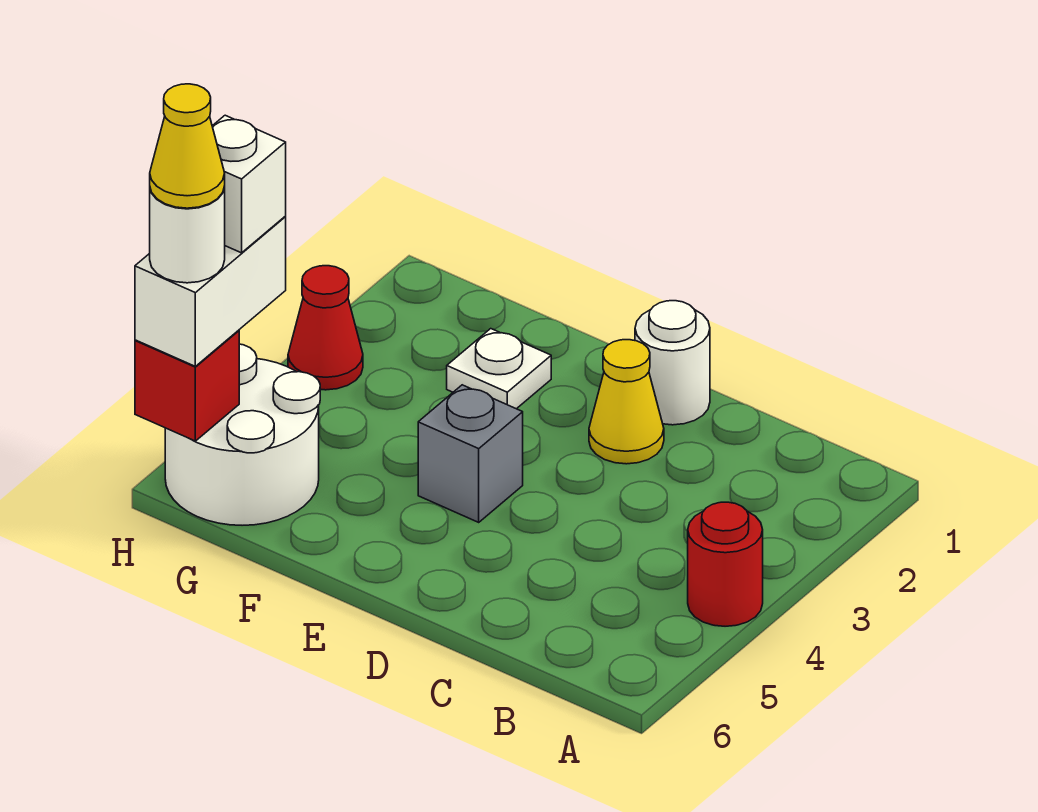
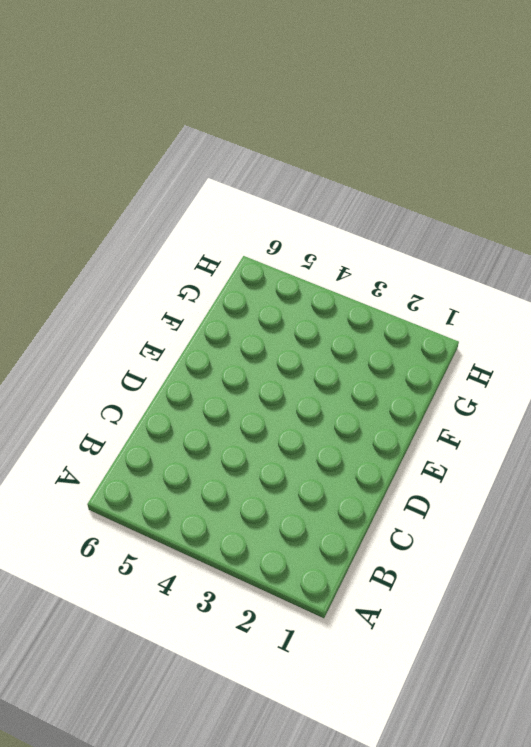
none -> red round brick A4 level 1
none -> white round brick D1 level 1
none -> yellow cone D2 level 1

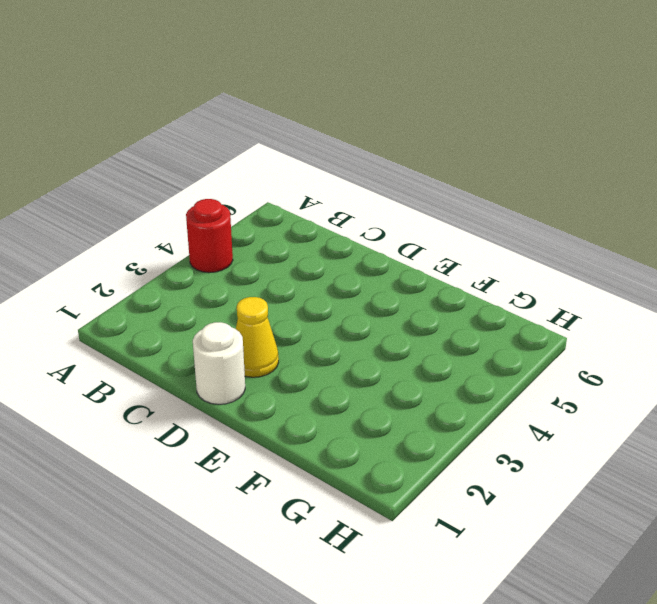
none -> grey brick E4 level 1
none -> white plate F2 level 1
none -> white round brick G5:H6 level 1

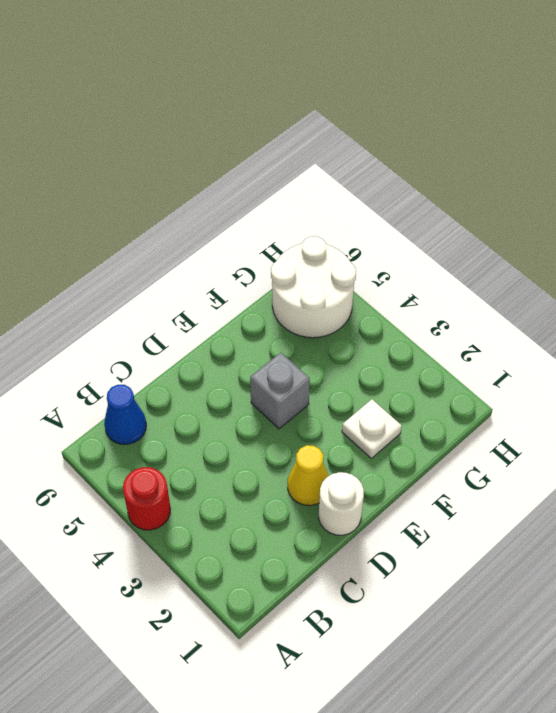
blue cone B6 level 1 -> none
none -> red cone H3 level 1
none -> red brick H6 level 2
none -> white brick H5:H6 level 3

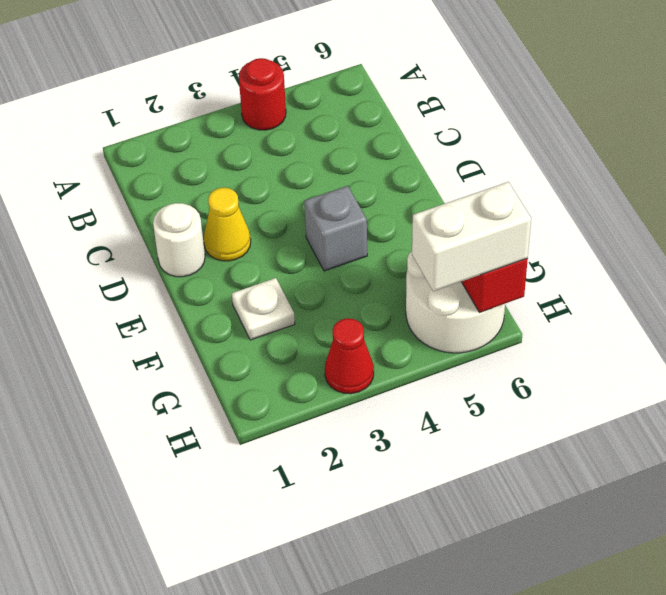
none -> white brick H5 level 4
none -> white round brick H6 level 4
none -> yellow cone H6 level 5

